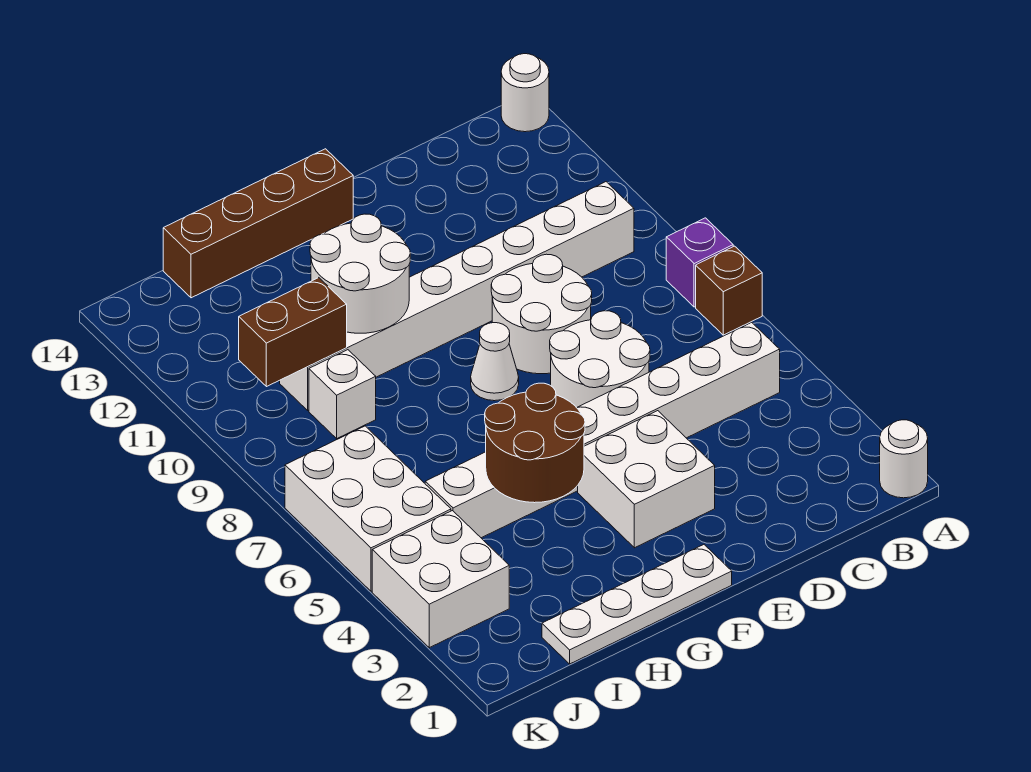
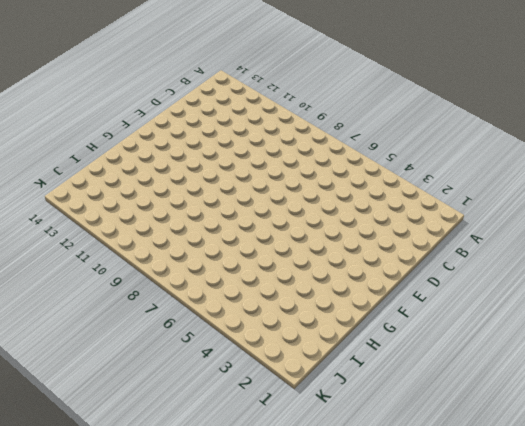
none -> white round brick A1 level 1
none -> brown brick A7 level 1
none -> purple brick A8 level 1

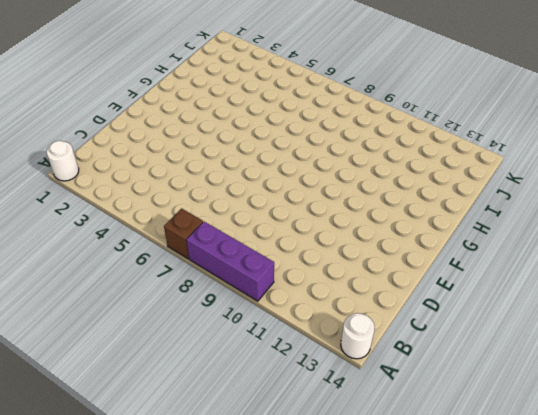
purple brick A8:A10 level 1 -> purple brick A8 level 1
none -> white brick B5:I5 level 1
none -> white brick B10:I10 level 1
none -> white round brick D6:E7 level 1

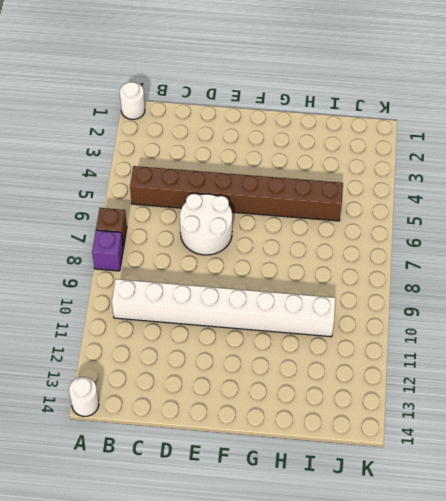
brown brick B5:I5 level 1 -> white brick B5:I5 level 1
none -> white round brick D8:E9 level 1
none -> white brick E3:F4 level 1
none -> white plate F1:I1 level 1

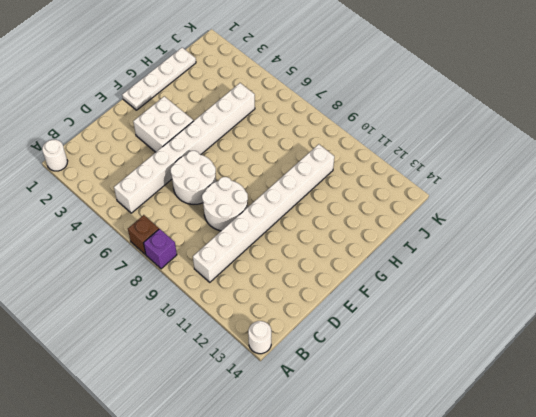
none -> white cone F8 level 1
none -> brown brick F14:I14 level 1
none -> white brick I9 level 1

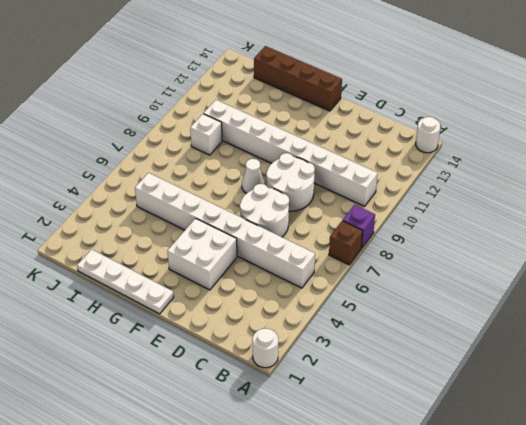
none -> white brick J3:K4 level 1
none -> white brick J5:K7 level 1
none -> brown round brick G4:H5 level 2

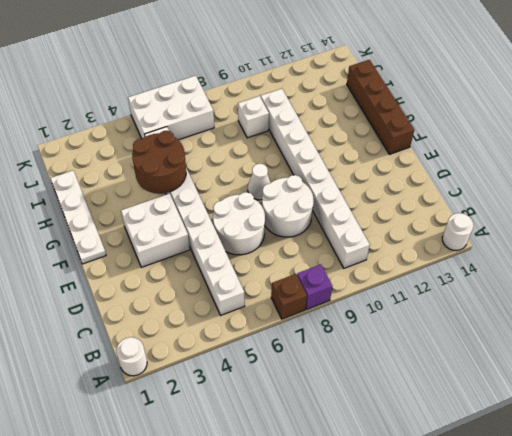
none -> white brick J3:K4 level 1
none -> white round brick G10:H11 level 2
none -> brown brick I10:J10 level 2

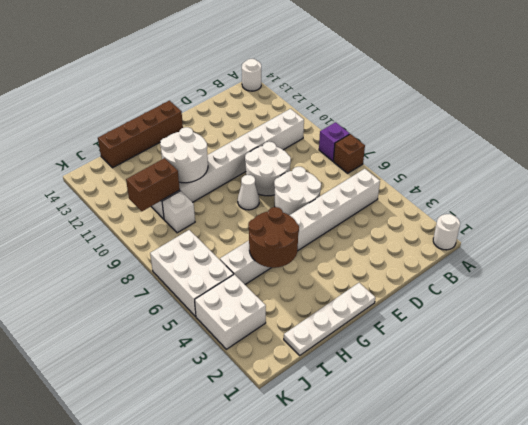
none -> white brick E3:F4 level 1

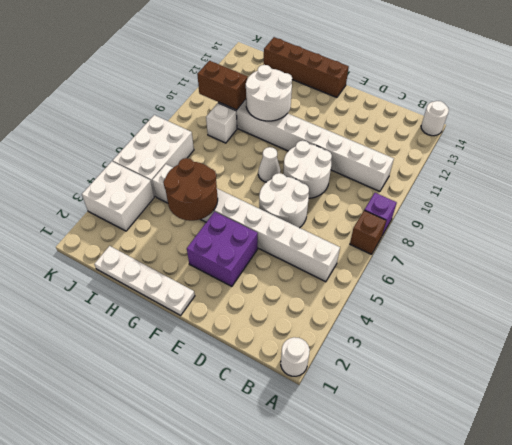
purple brick E3:F4 level 1 -> white brick E3:F4 level 1

